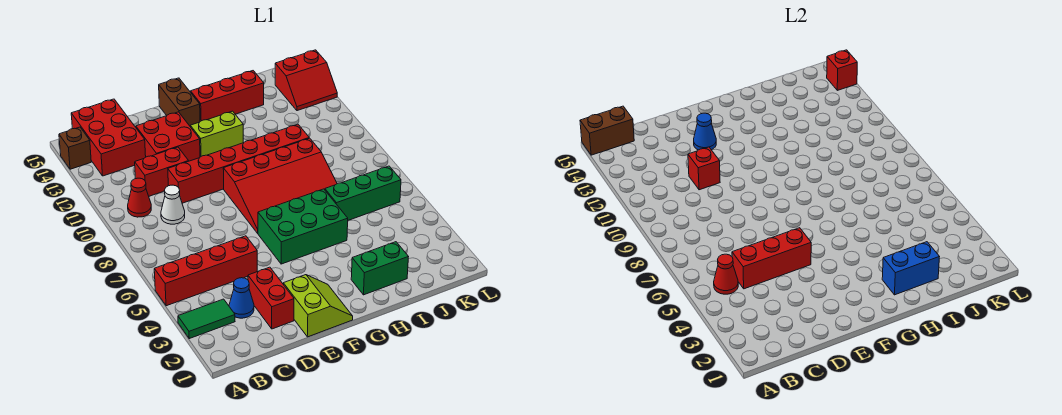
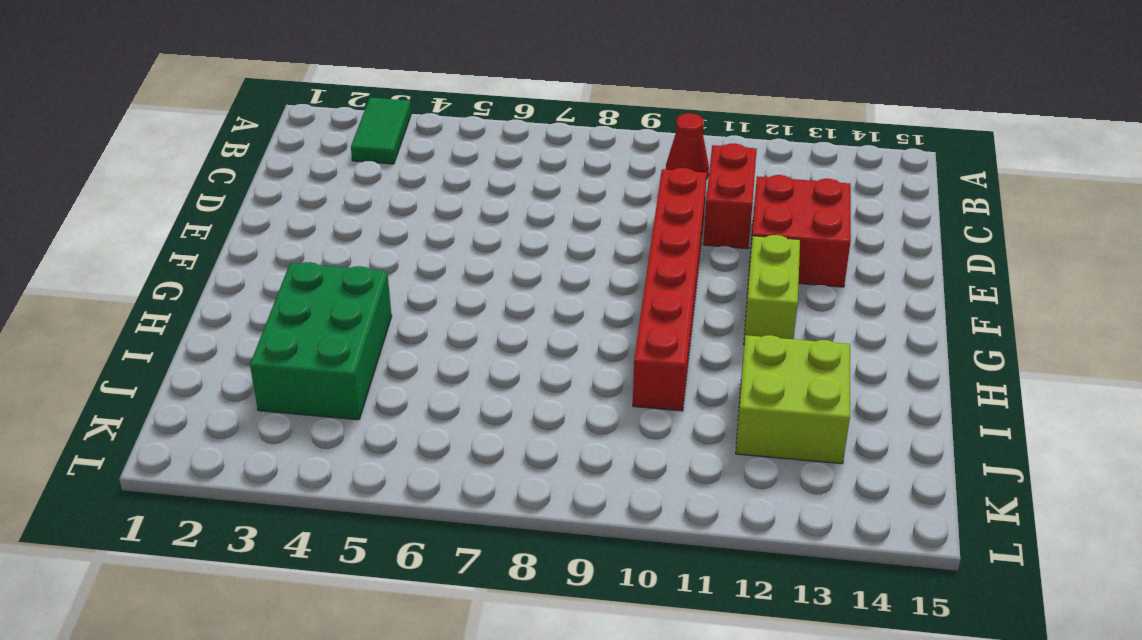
green brick H3:J4 level 1 -> green brick F5:H6 level 1
lime brick I12:J13 level 1 -> none
none -> red brick A5:D5 level 1
none -> brown brick A14 level 1
none -> red brick B13:C15 level 1

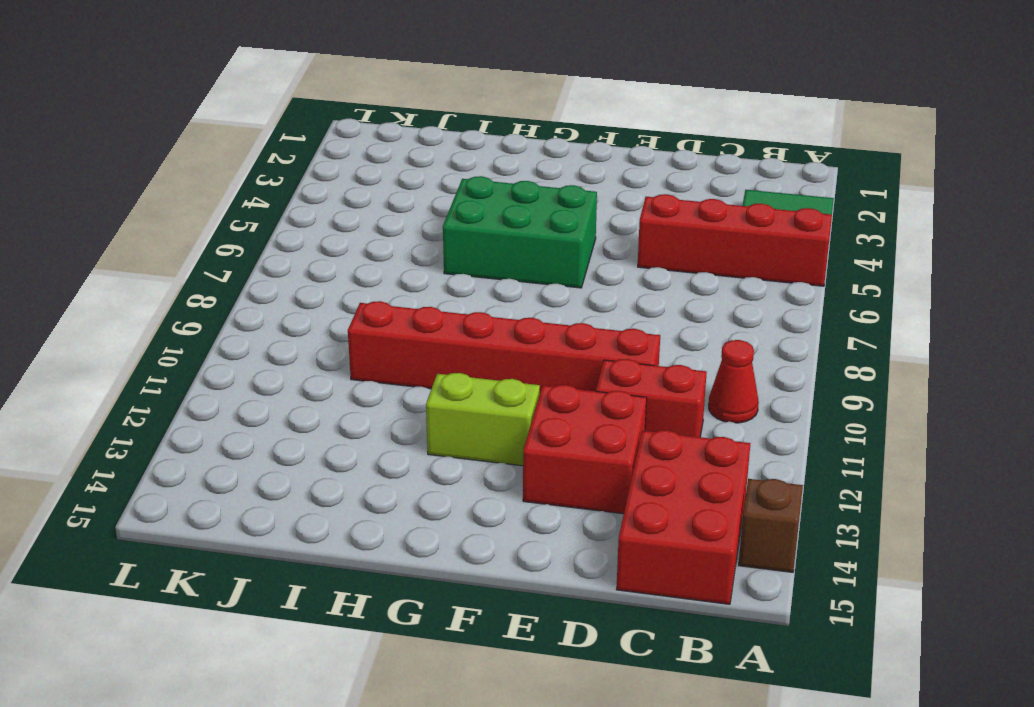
none -> blue cone C3 level 1
none -> white cone C9 level 1
none -> red brick D2:D3 level 1

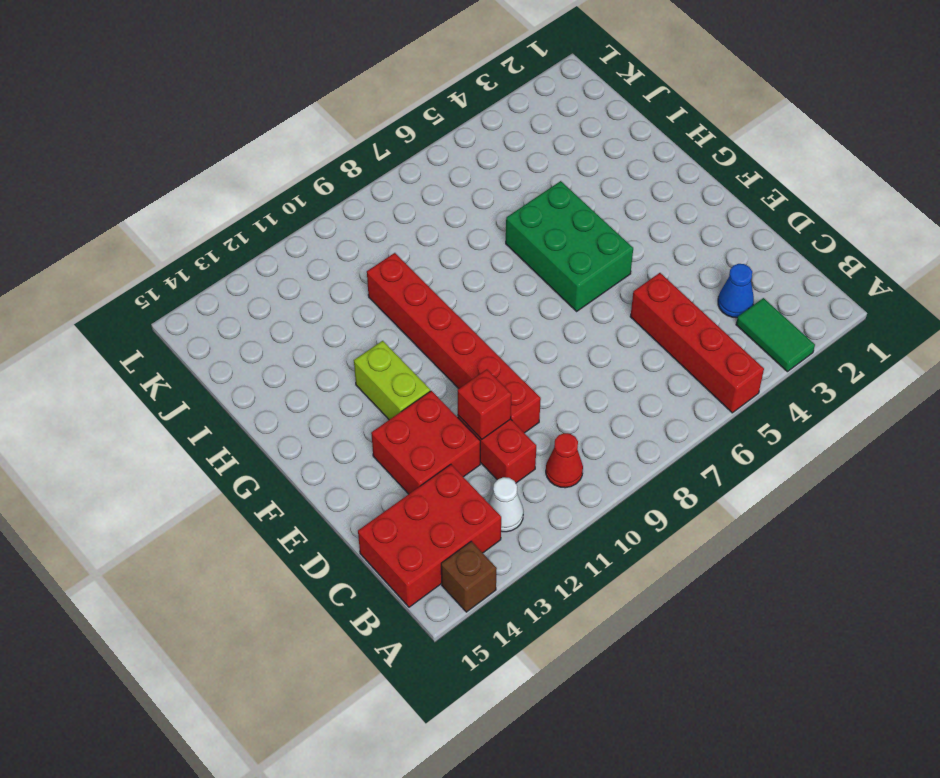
white cone B12 level 1 -> white cone C9 level 1
none -> red brick D2:D3 level 1
none -> lime slope E1:F2 level 1 top E
none -> red slope F7:I9 level 1 top 9

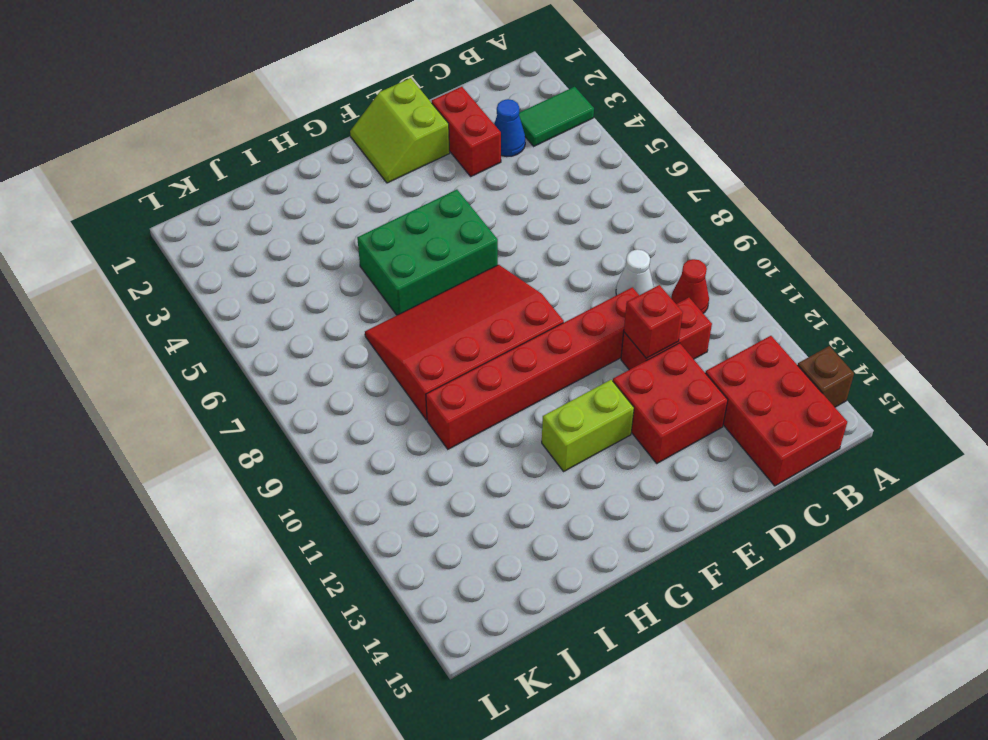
none -> red brick A5:D5 level 1
none -> brown brick F14:F15 level 1
none -> red brick G14:I14 level 1

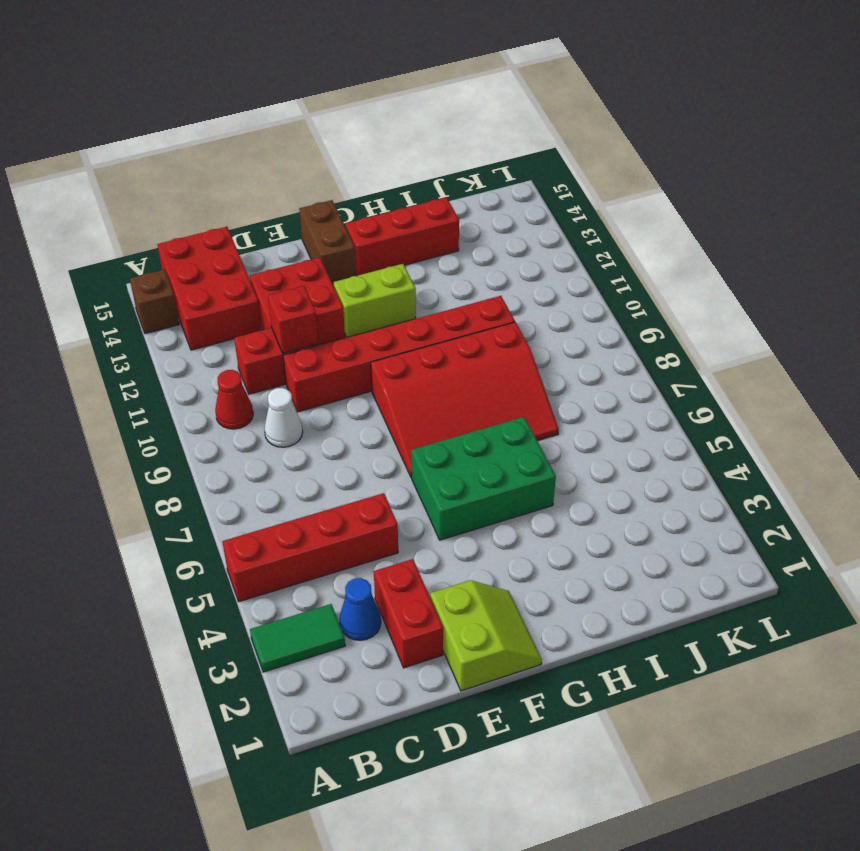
none -> green brick H2:I2 level 1
none -> green brick I6:K6 level 1
none -> red slope K13:L14 level 1 top 14

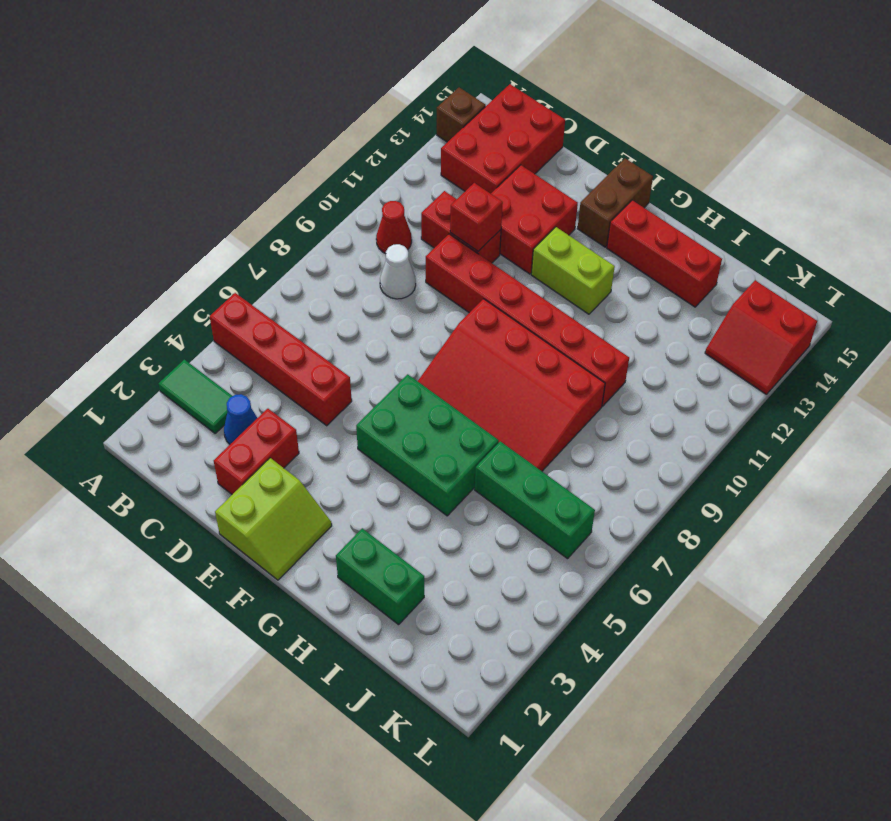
none -> brown brick A15:B15 level 2
none -> red cone B5 level 2
none -> red brick C5:E5 level 2

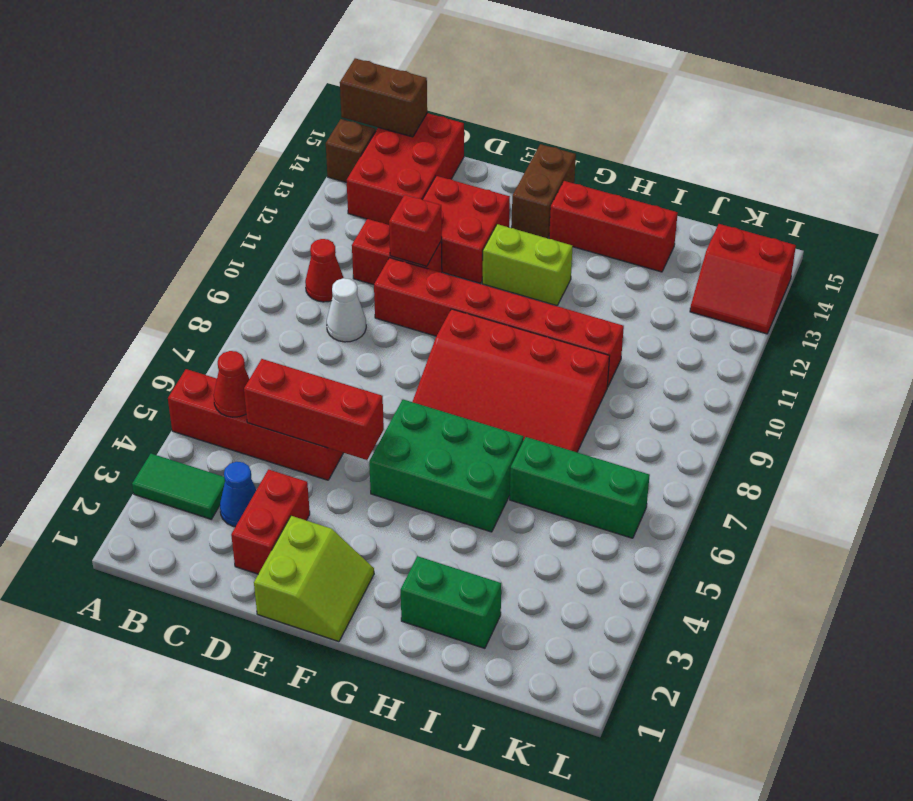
none -> blue cone E13 level 2
none -> blue brick H2:I2 level 2
none -> red brick L14 level 2

